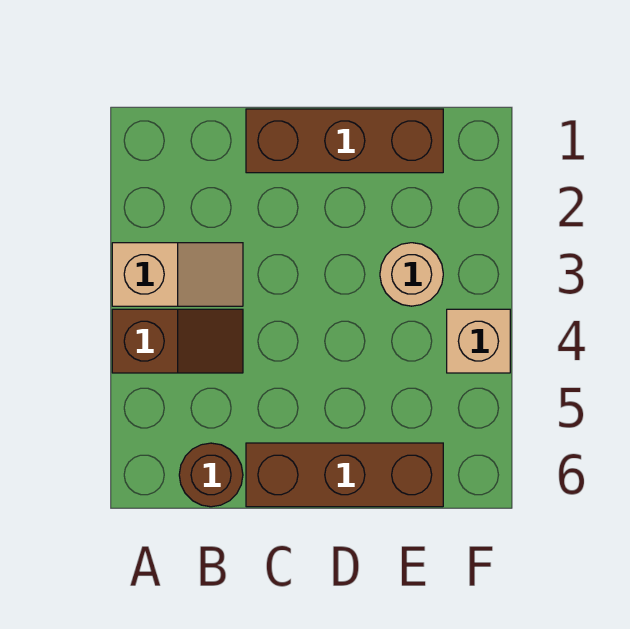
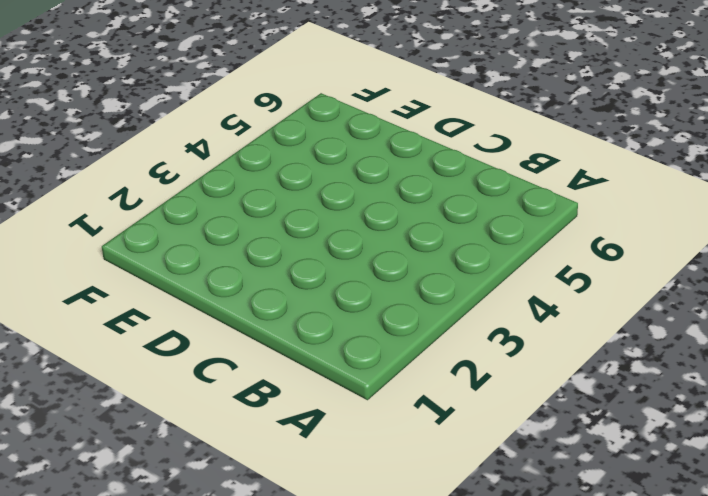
none -> tan slope A3:B3 level 1 top A
none -> brown slope A4:B4 level 1 top A

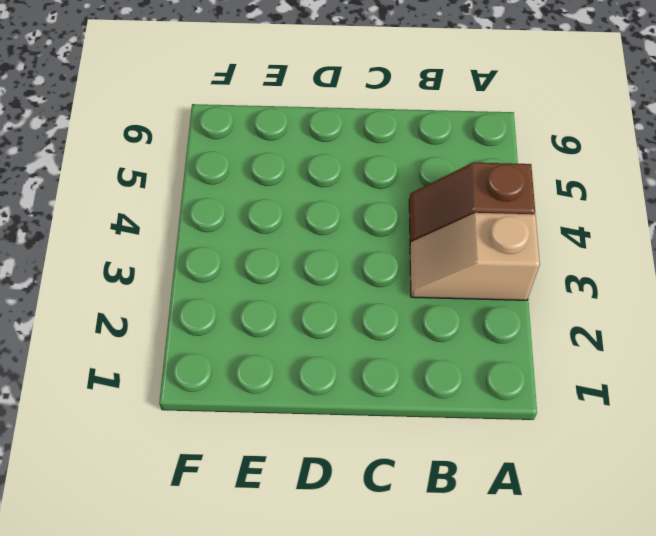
none -> brown round brick B6 level 1
none -> brown brick C1:E1 level 1

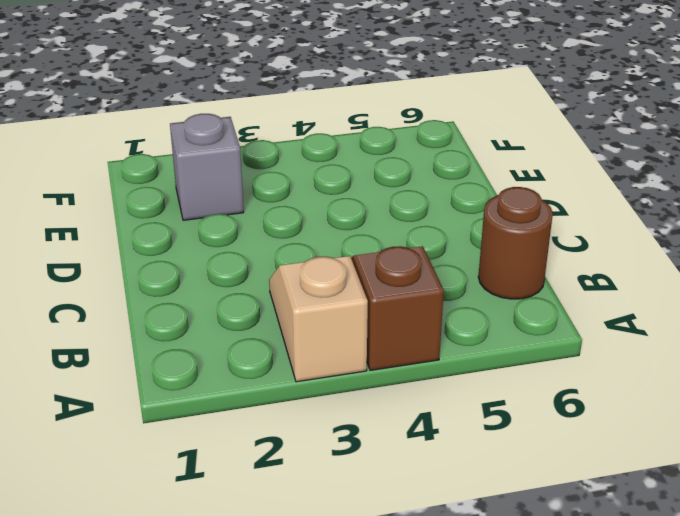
grey brick E2 level 1 -> none
none -> brown brick C1:E1 level 1
none -> brown brick C6:E6 level 1

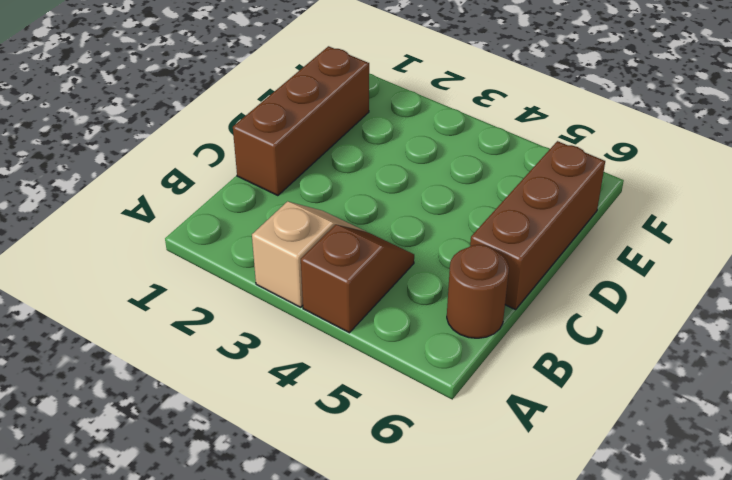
none -> tan round brick E3 level 1
none -> tan brick F4 level 1

